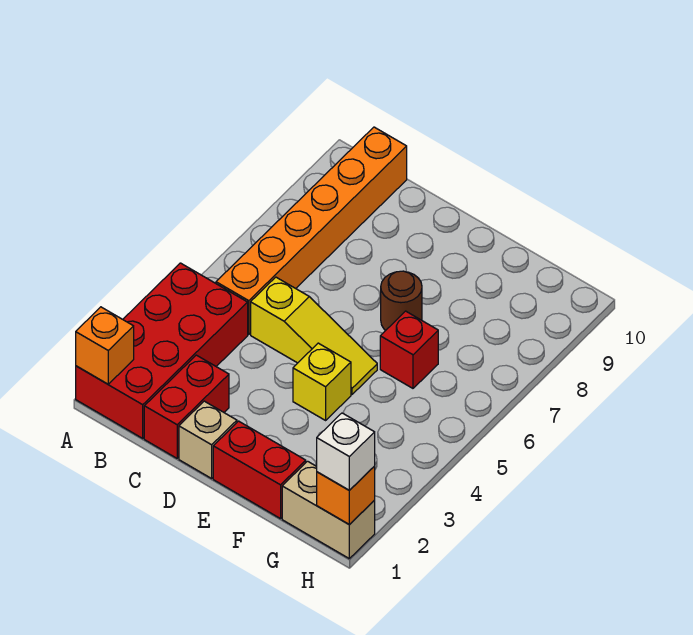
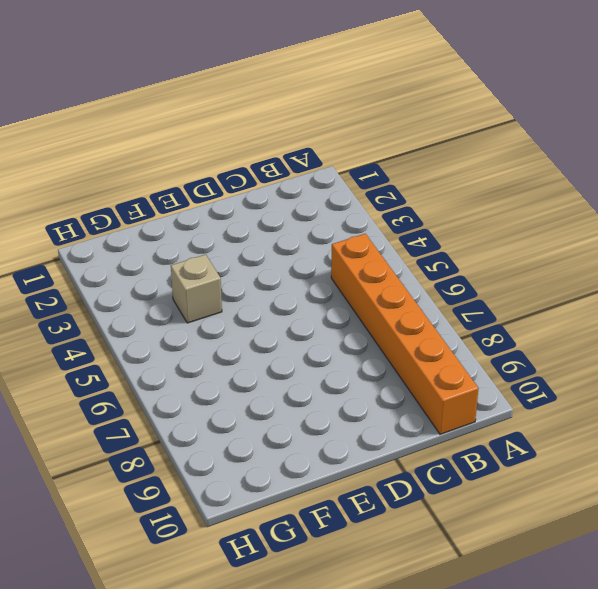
tan brick F4 level 1 -> tan brick D1 level 1
none -> red brick A1:B4 level 1
none -> red brick C1:C2 level 1
none -> yellow slope C5:E5 level 1 top C

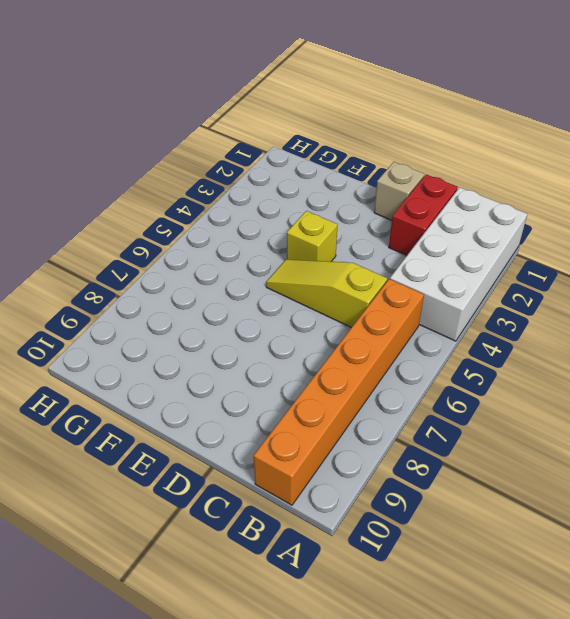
white brick A1:B4 level 1 -> red brick A1:B4 level 1
none -> red brick E1:F1 level 1
none -> brown round brick E7 level 1
none -> red brick F6 level 1

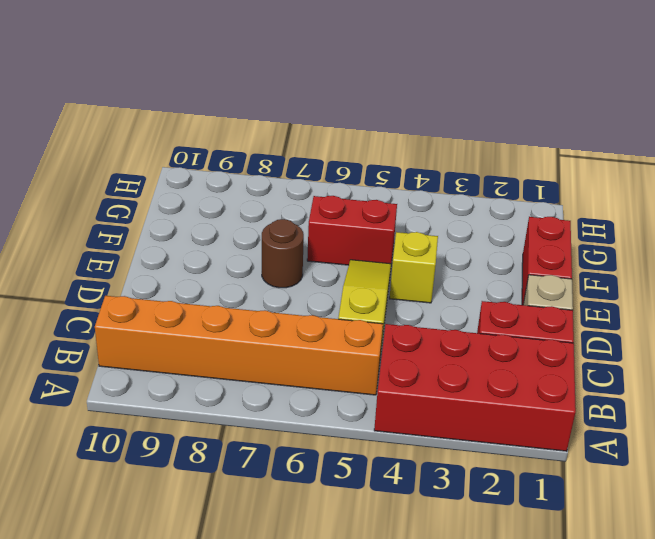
red brick F5:F6 level 1 -> red brick F6 level 1
none -> tan brick G1:H1 level 1
none -> orange brick A1 level 2
none -> orange brick H1 level 2

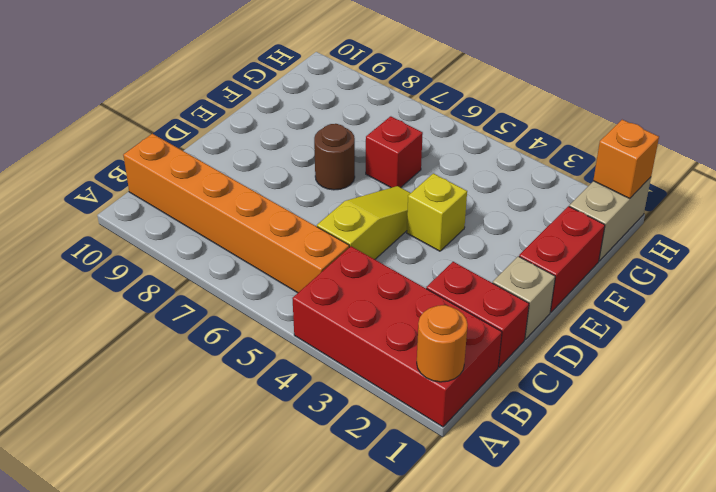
orange round brick A1 level 2 -> orange brick A1 level 2
none -> white brick H1 level 3

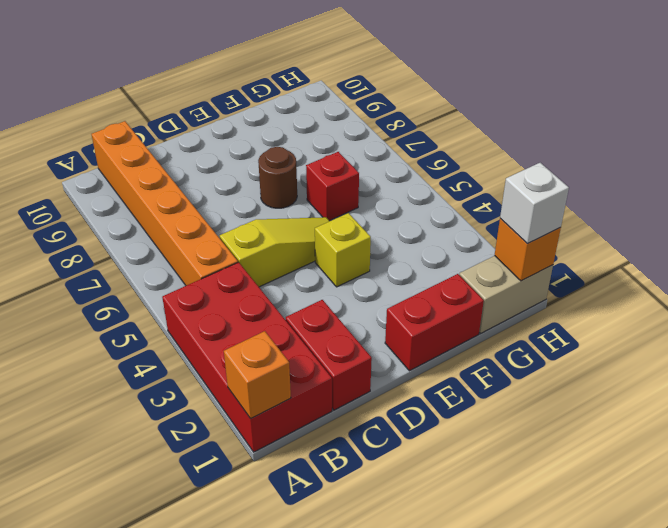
none -> tan brick D1 level 1

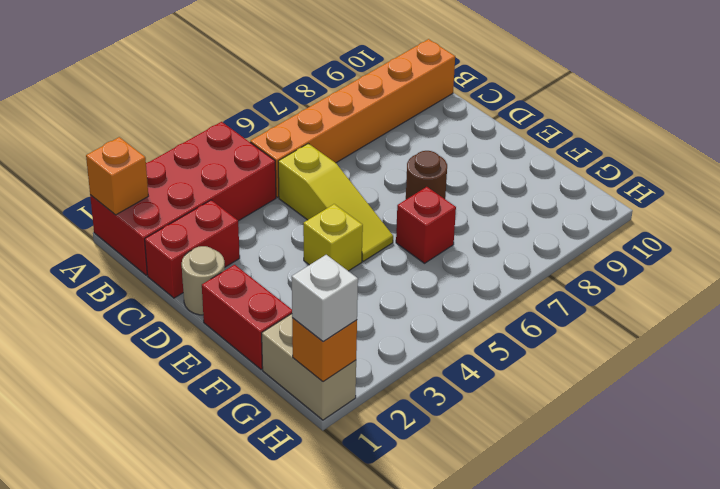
tan round brick D1 level 1 -> tan brick D1 level 1

